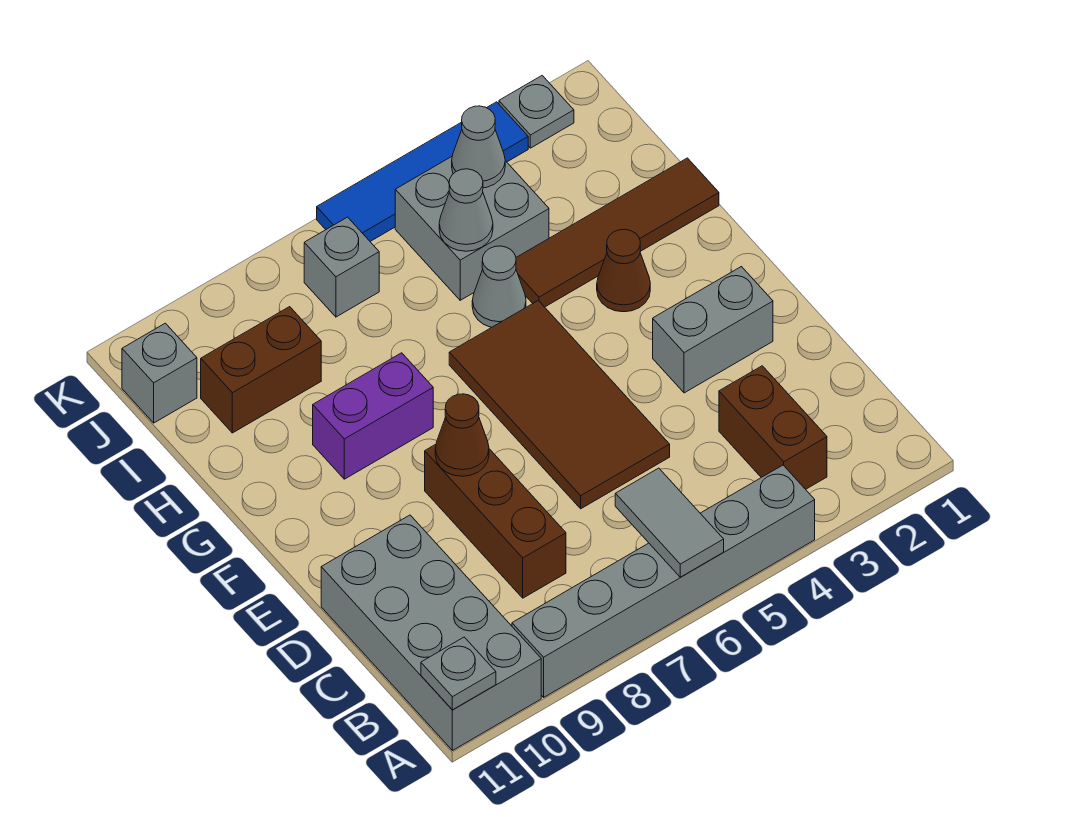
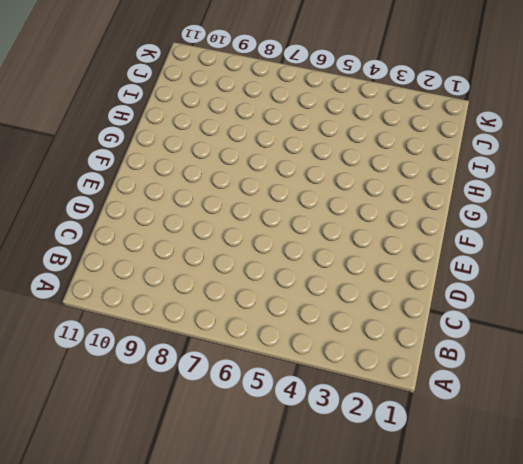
none -> grey brick A4:A9 level 1
none -> grey brick A10:D11 level 1
none -> brown brick B3:C3 level 1

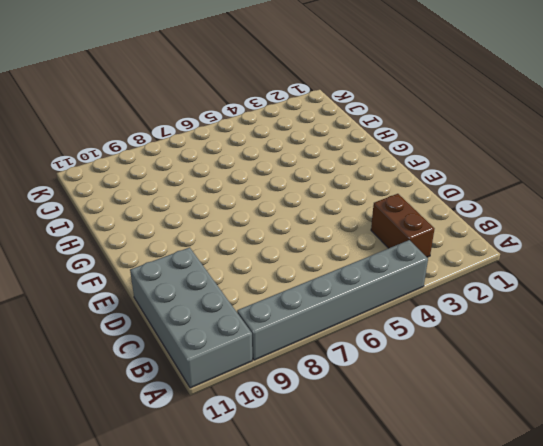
none -> brown brick C8:E8 level 1
none -> brown tile D5:G6 level 1
none -> grey brick E2:E3 level 1

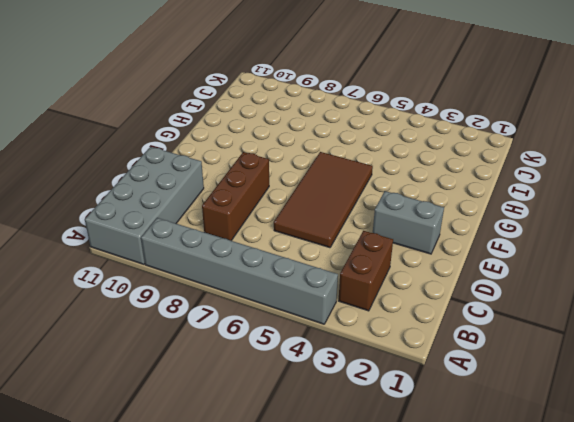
none -> brown cone G3 level 1
none -> purple brick G8:G9 level 1
none -> brown tile H1:H4 level 1

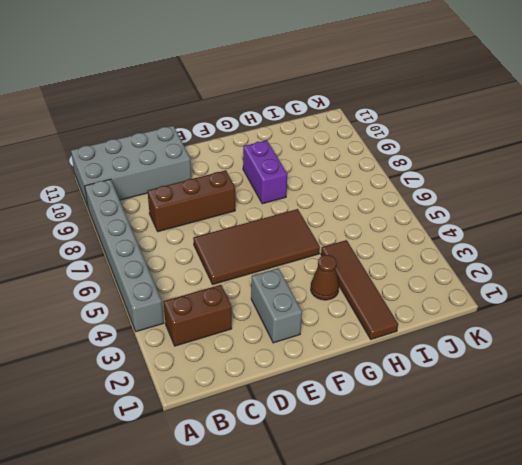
none -> grey cone H5 level 1
none -> grey brick I4:J5 level 1
none -> brown brick I9:I10 level 1

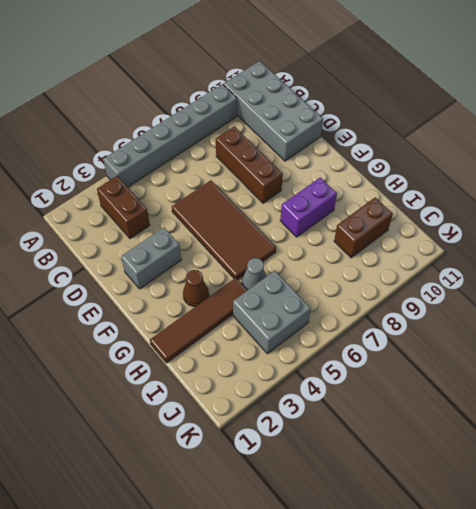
none -> grey brick J7 level 1
none -> grey brick J11 level 1
none -> grey plate K2 level 1

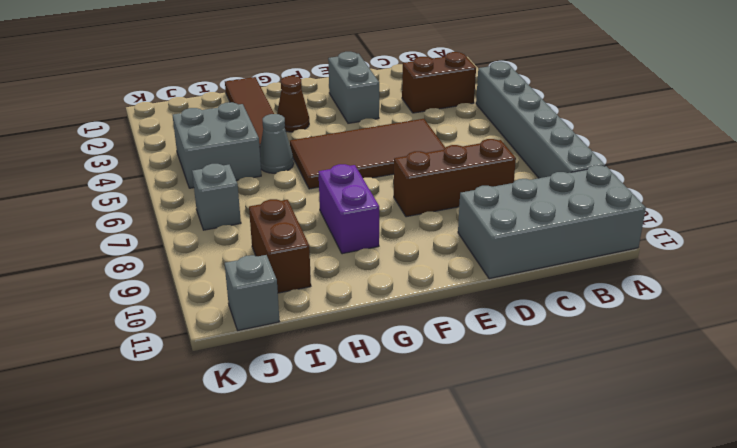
none -> grey plate K2 level 1
none -> blue tile K3:K6 level 1
none -> grey tile A6:B6 level 2

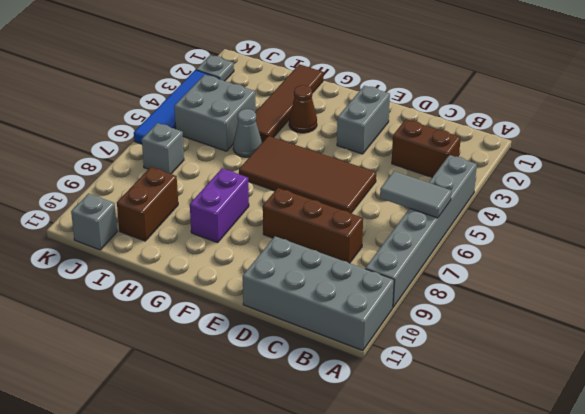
none -> grey plate A11 level 2
none -> brown cone E8 level 2
none -> grey cone I5 level 2

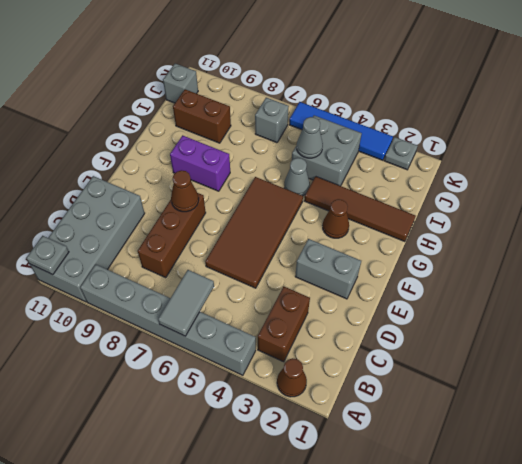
brown cone A2 level 1 -> none
none -> grey cone J4 level 2

